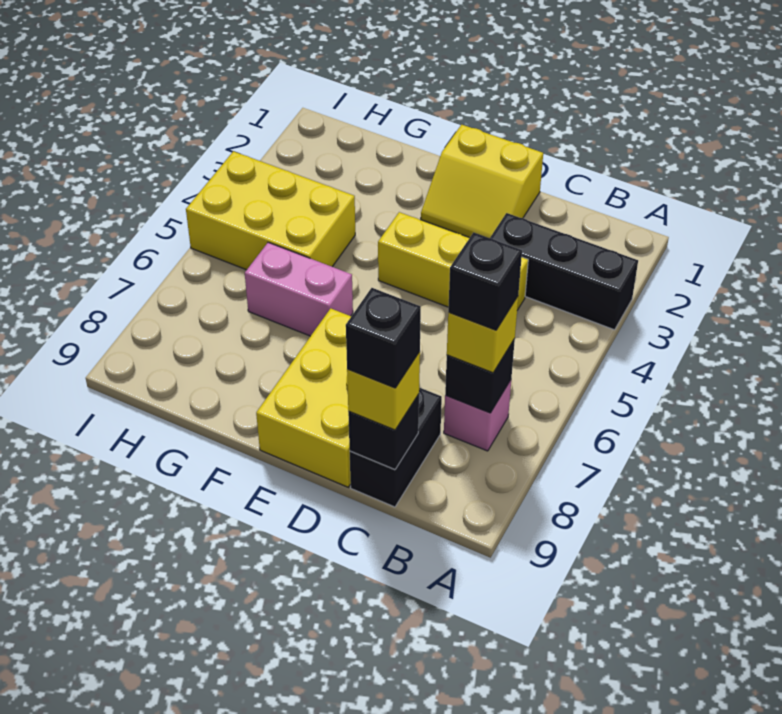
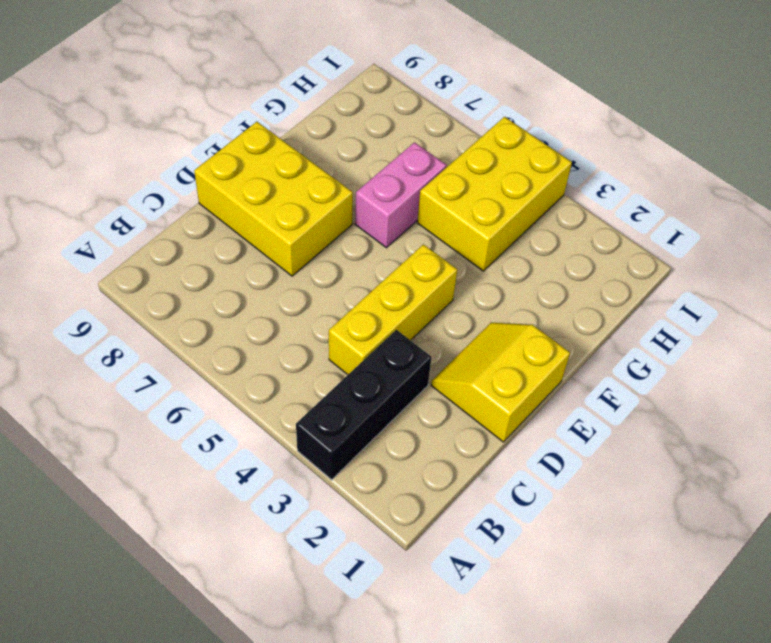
none -> pink brick B7 level 1
none -> black brick C8:C9 level 1
none -> black brick B7 level 2

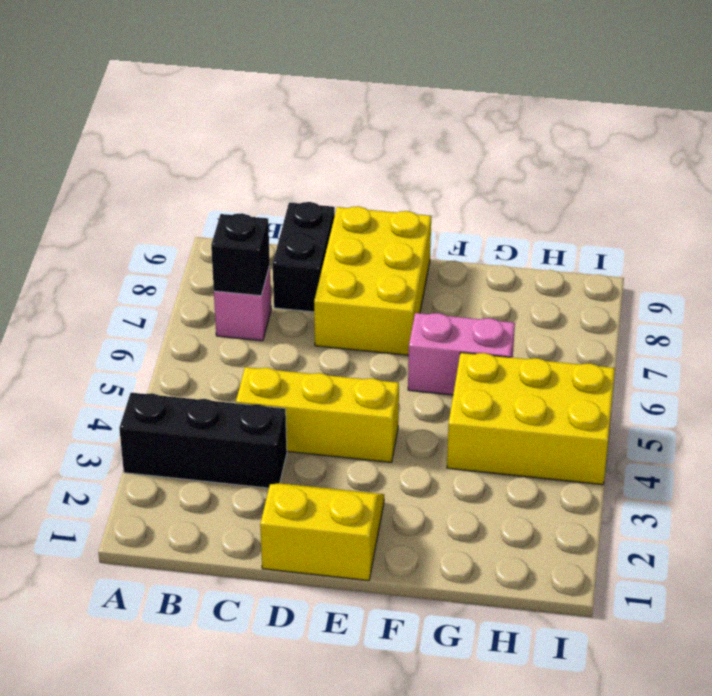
none -> black brick C9 level 2
none -> yellow brick B7 level 3
none -> yellow brick C9 level 3

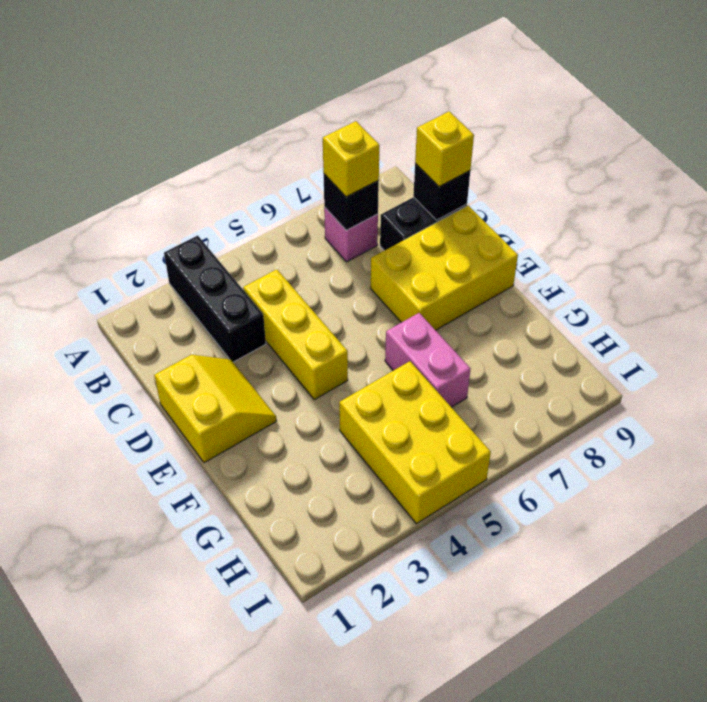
none -> black brick B7 level 4
none -> black brick C9 level 4

